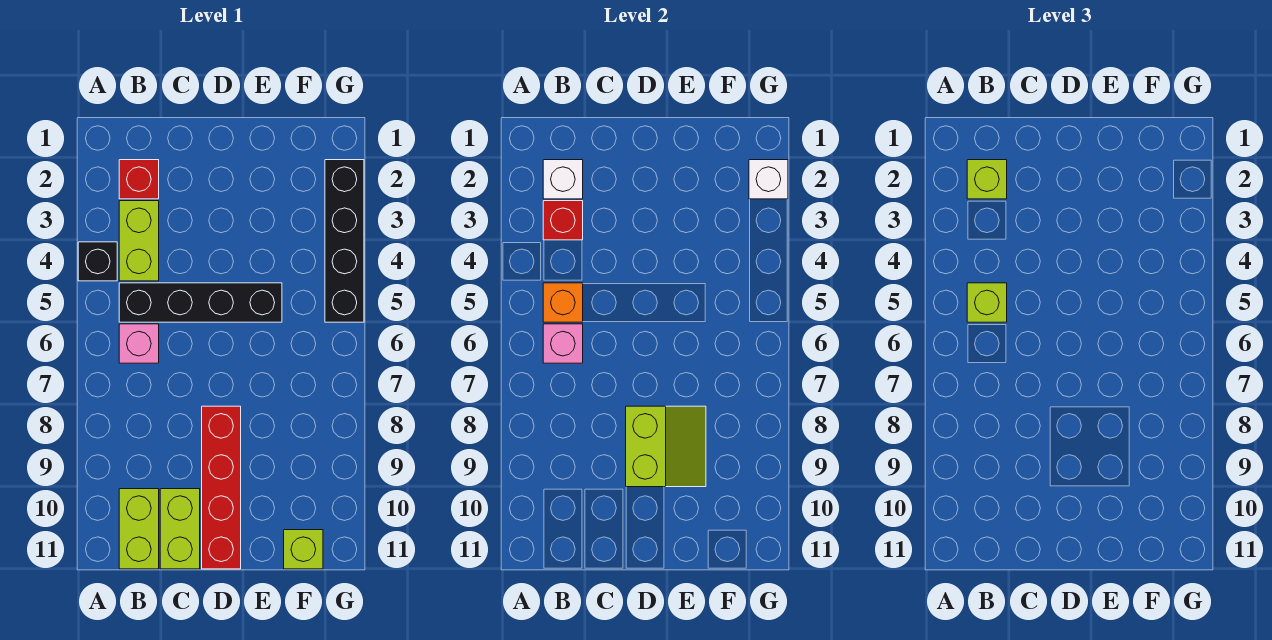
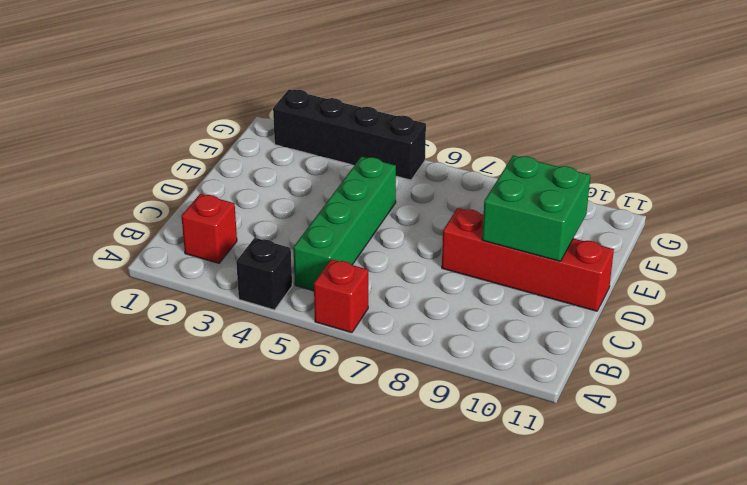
red brick A6 level 1 -> red brick B3 level 2
green brick B5:E5 level 1 -> black brick B5:E5 level 1
green brick D9:E10 level 2 -> lime slope D8:E9 level 2 top D
none -> lime brick B3:B4 level 1
none -> pink brick B6 level 1
none -> lime brick B10:B11 level 1

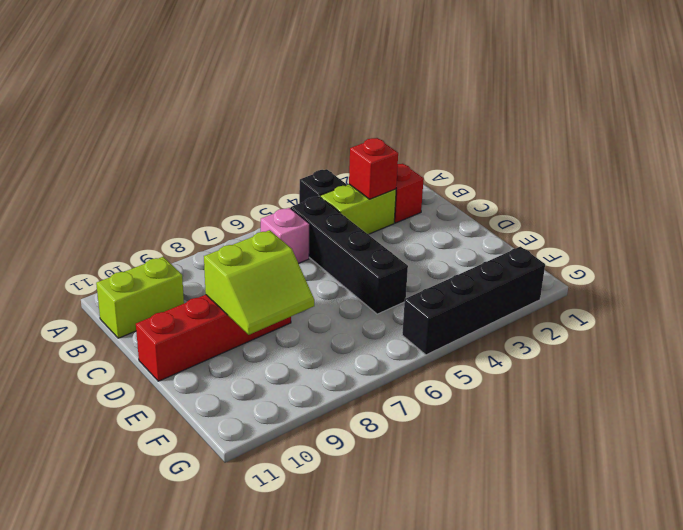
none -> lime brick C10:C11 level 1
none -> lime brick F11 level 1
none -> white brick B2 level 2

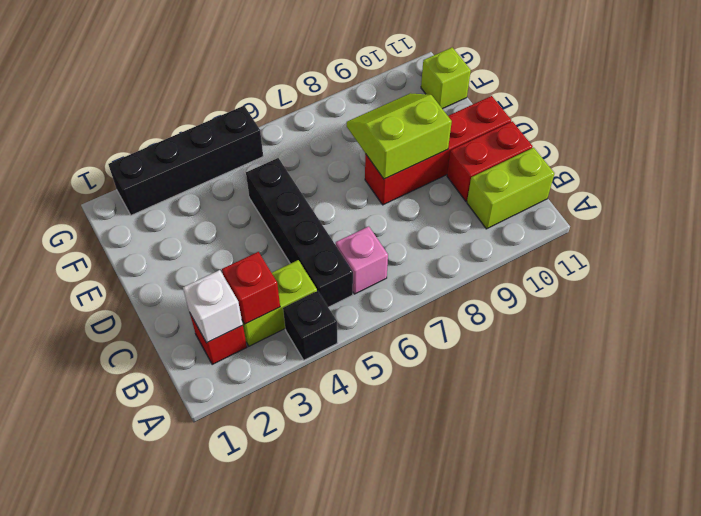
red brick C10:C11 level 1 -> lime brick C10:C11 level 1
none -> orange brick B5 level 2
none -> pink brick B6 level 2
none -> white brick G2 level 2

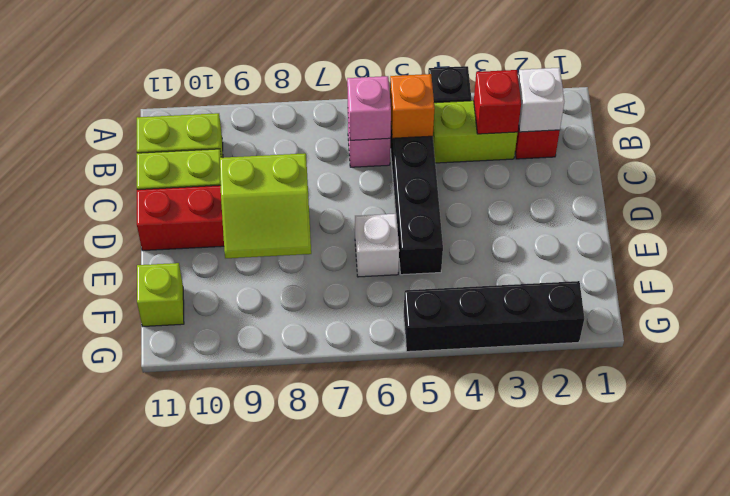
white brick E6 level 1 -> white brick G2 level 2
none -> lime brick B2 level 3
none -> lime brick B5 level 3

